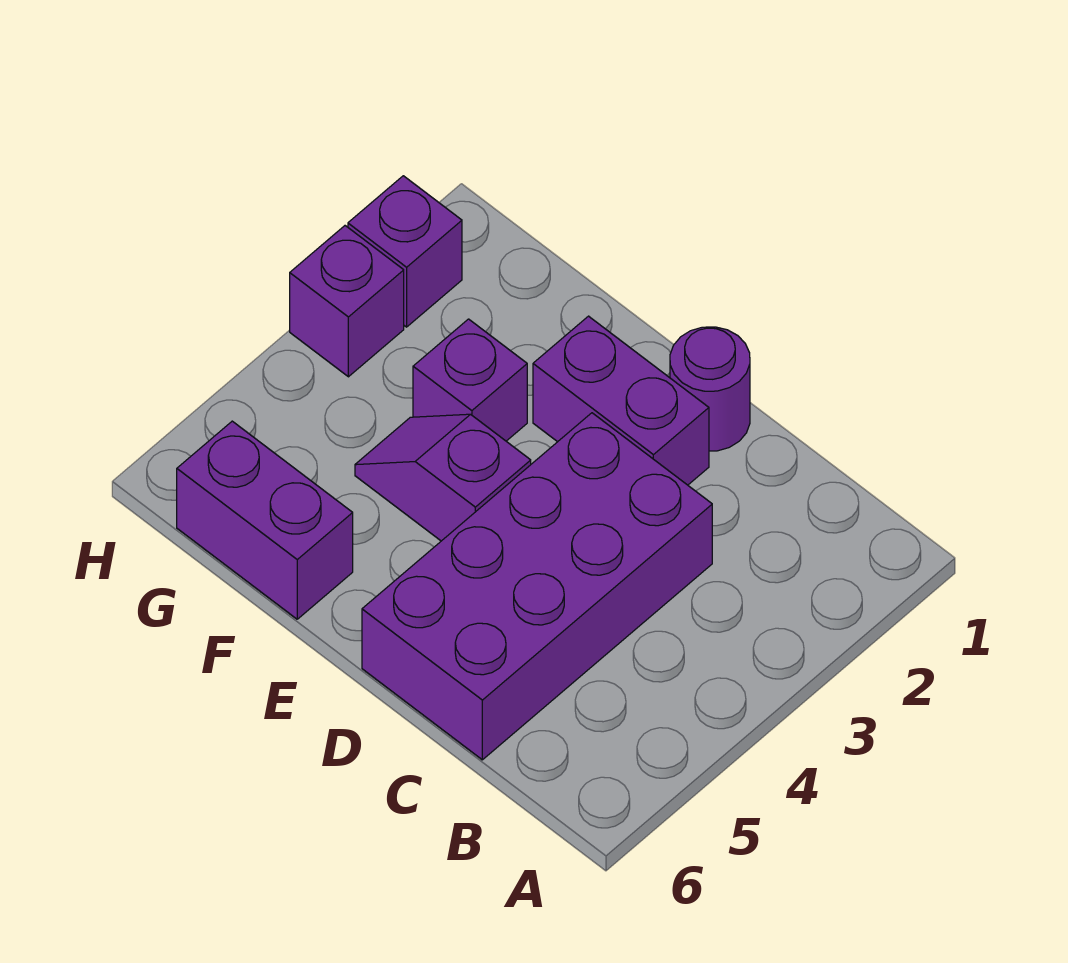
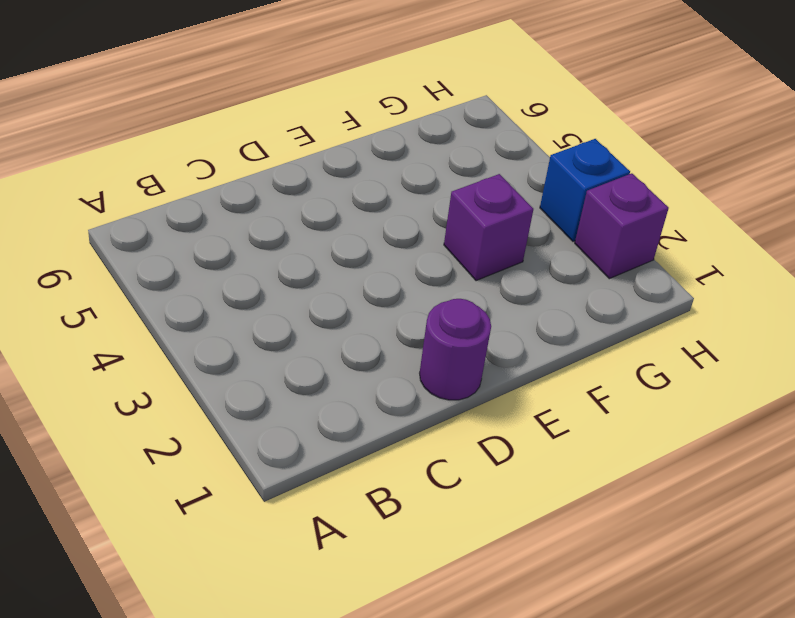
blue brick H3 level 1 -> purple brick H3 level 1
none -> purple brick C3:D6 level 1
none -> purple brick D2:E2 level 1

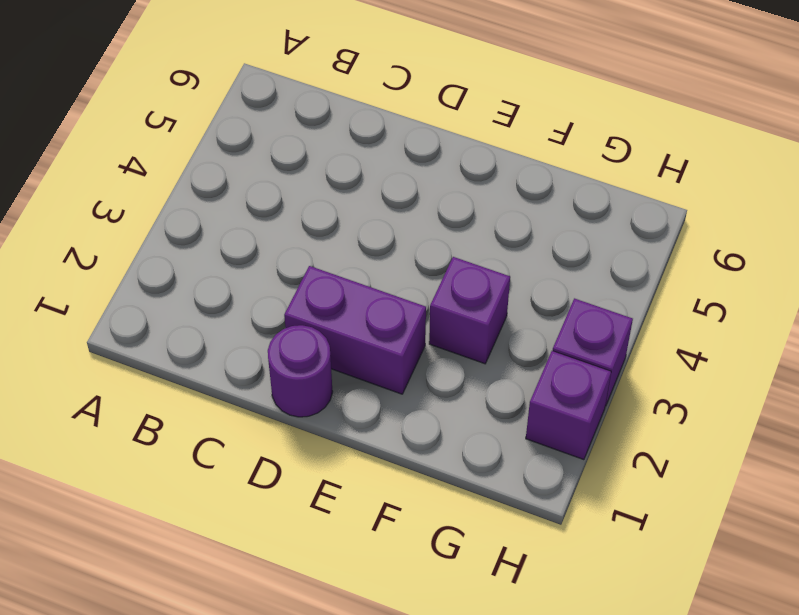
none -> purple brick C3:D6 level 1
none -> purple slope E4:F4 level 1 top E

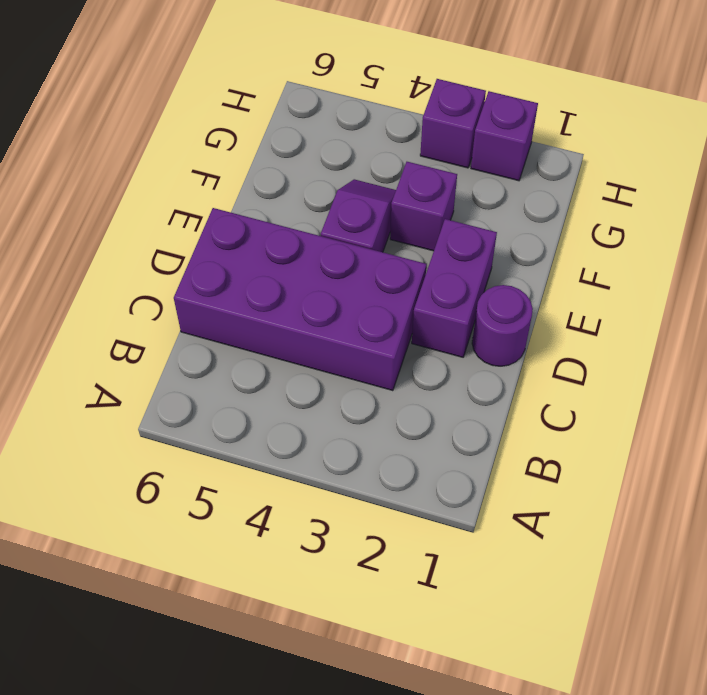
none -> purple brick F6:G6 level 1

